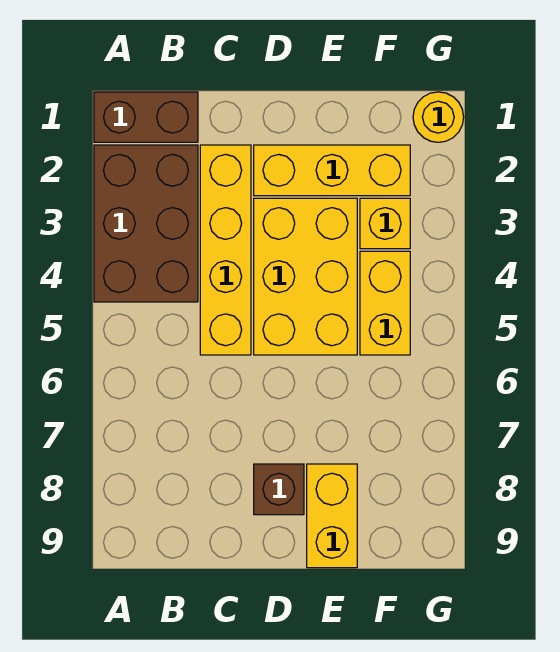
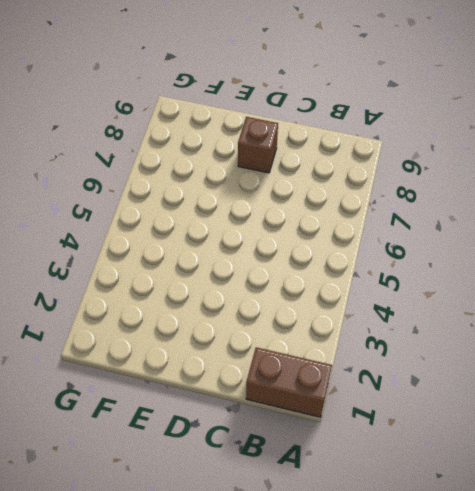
none -> brown brick A2:B4 level 1
none -> yellow brick C2:C5 level 1

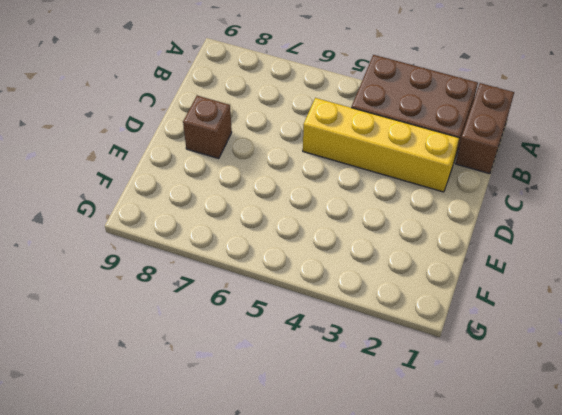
none -> yellow brick D2:F2 level 1
none -> yellow brick D3:E5 level 1

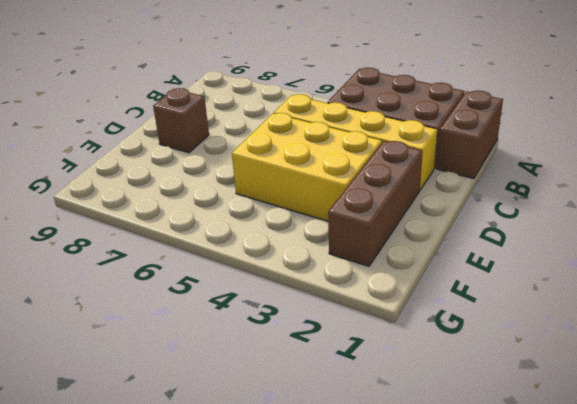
brown brick D2:F2 level 1 -> yellow brick D2:F2 level 1
none -> yellow brick E8:E9 level 1
none -> yellow brick F3 level 1

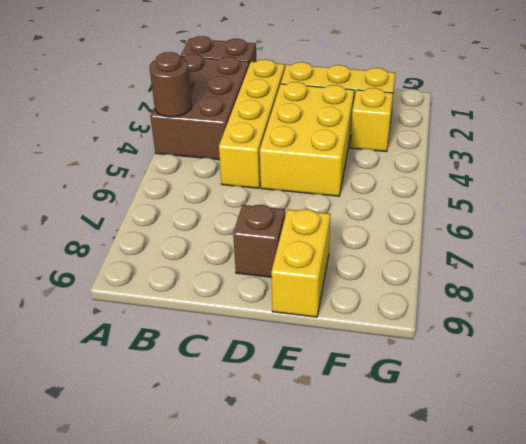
brown round brick A4 level 2 -> none
none -> yellow brick F4:F5 level 1
none -> yellow round brick G1 level 1

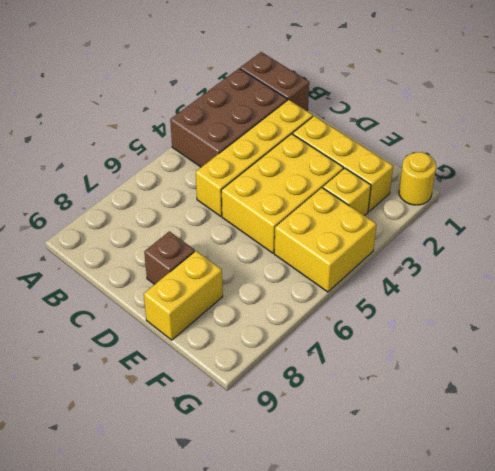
yellow brick F4:G5 level 1 -> yellow brick F4:F5 level 1

